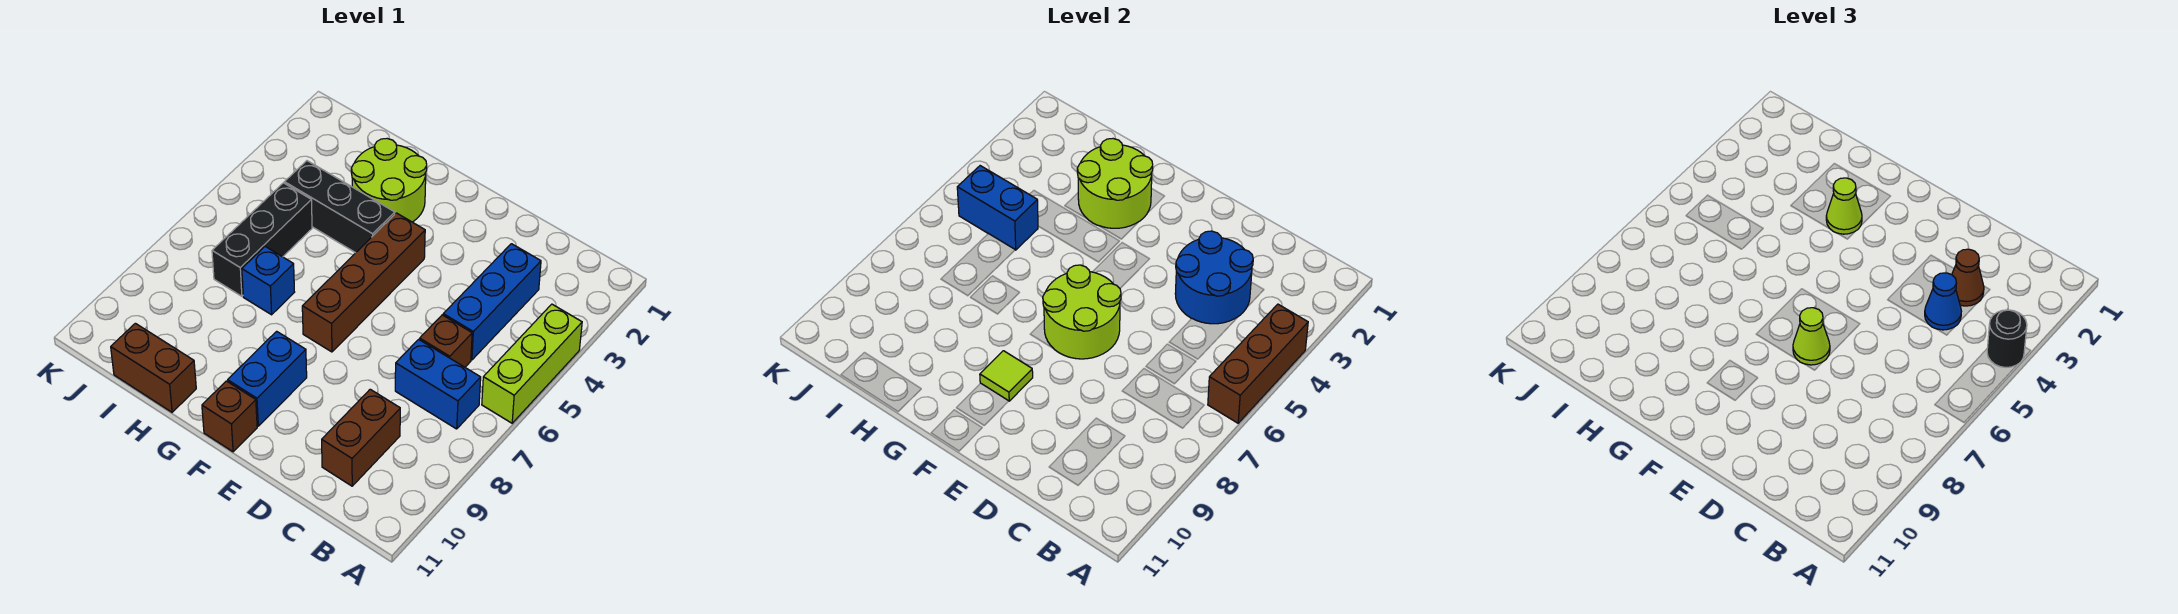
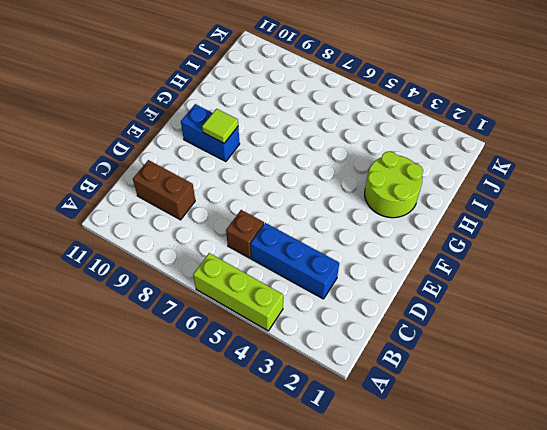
none -> blue brick B7:C7 level 1
none -> brown brick F4:F7 level 1
none -> brown brick F11 level 1

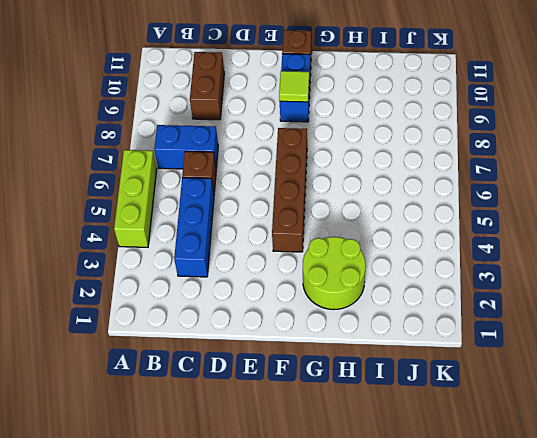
none -> black brick G4:I4 level 1
none -> blue brick H7 level 1
none -> brown brick H11:I11 level 1

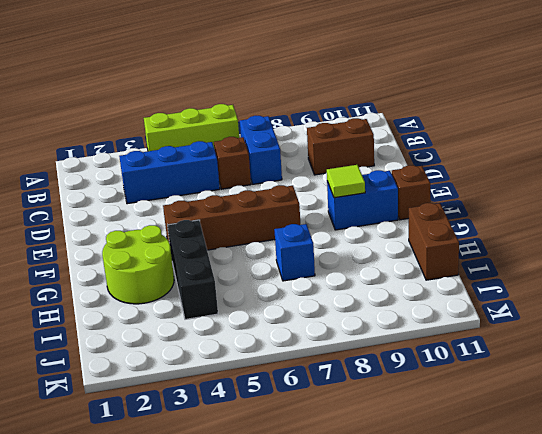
none -> black brick I5:I7 level 1
none -> brown brick A4:A6 level 2
none -> blue round brick C3:D4 level 2

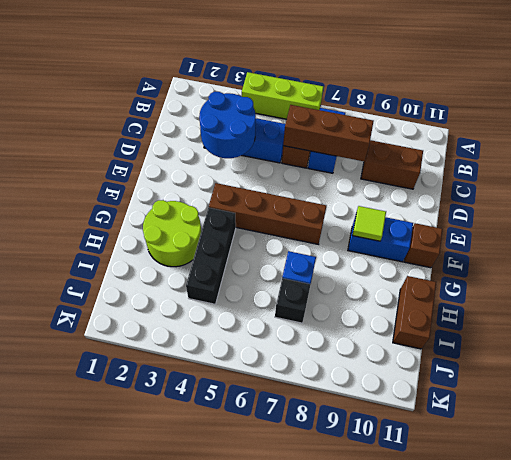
brown brick C6:C8 level 2 -> brown brick A4:A6 level 2
black brick I7 level 1 -> black brick I5:I7 level 1
none -> lime round brick E6:F7 level 2
none -> lime round brick G2:H3 level 2
none -> blue brick I5:J5 level 2

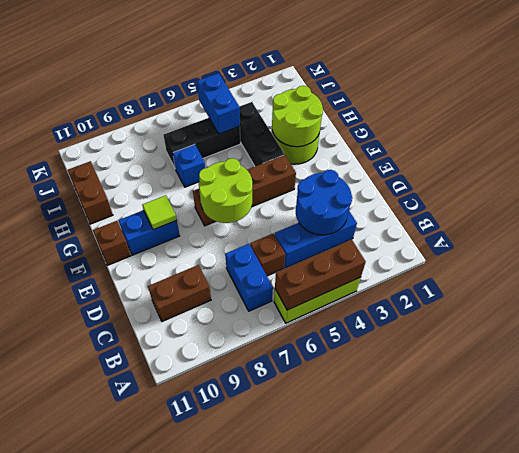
none -> black round brick A4 level 3
none -> brown cone C3 level 3
none -> blue cone C4 level 3

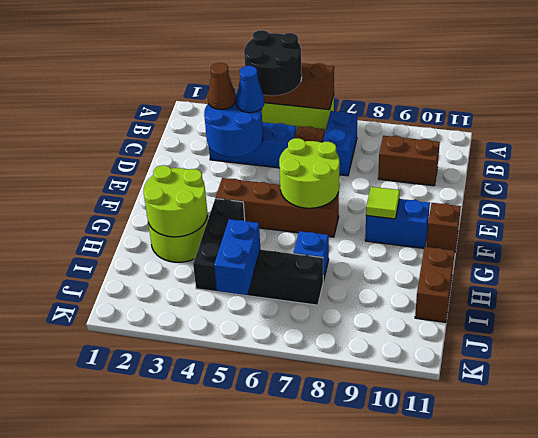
black round brick A4:B5 level 3 -> black round brick A4 level 3
none -> lime cone E7 level 3
none -> lime cone G3 level 3

